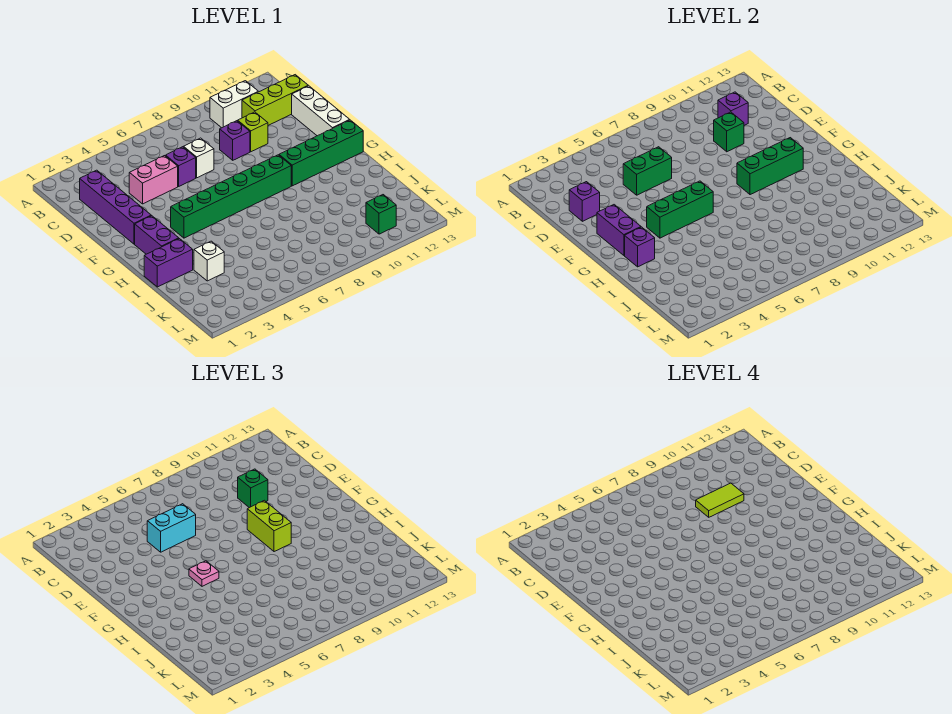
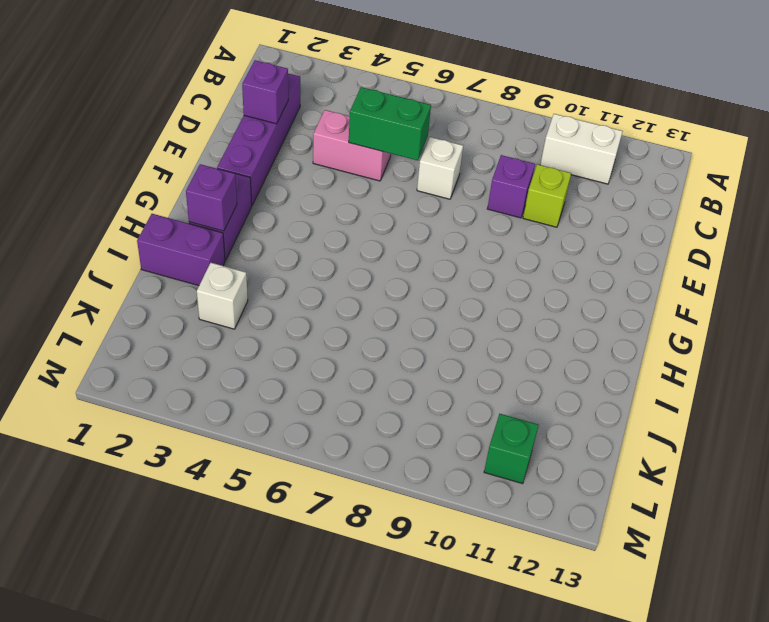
none -> lime brick C11:C13 level 1
none -> purple brick D6 level 1
none -> white brick D13:F13 level 1

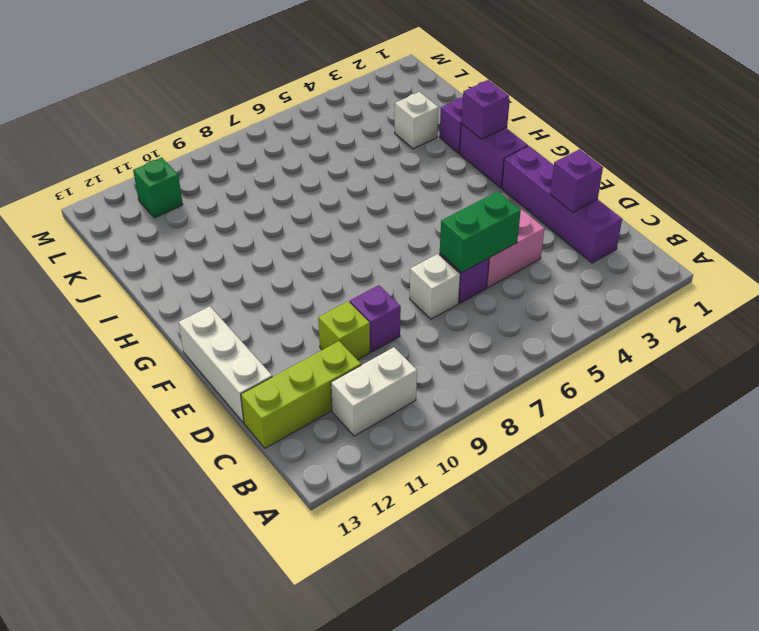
none -> green brick G4:G9 level 1
none -> green brick G10:G13 level 1
none -> purple brick C11 level 2

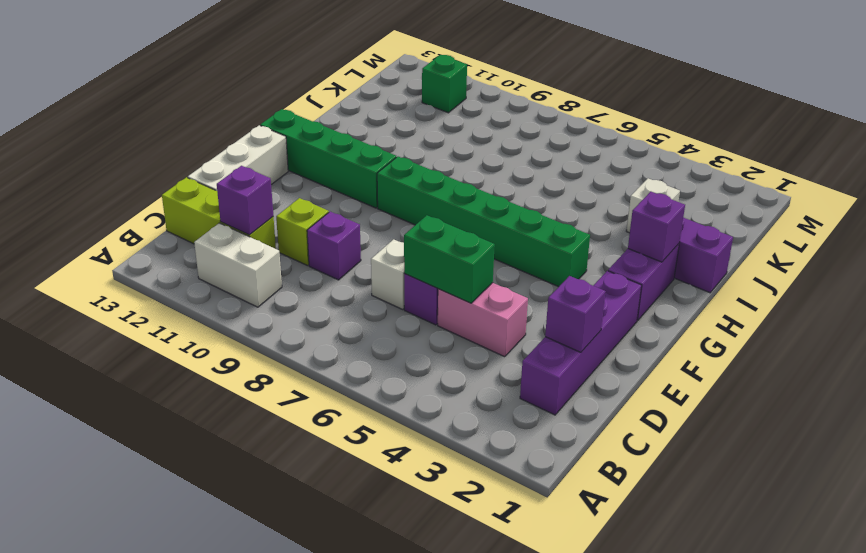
none -> green brick D10 level 2
none -> purple brick F2:G2 level 2
none -> green brick G4:G6 level 2

